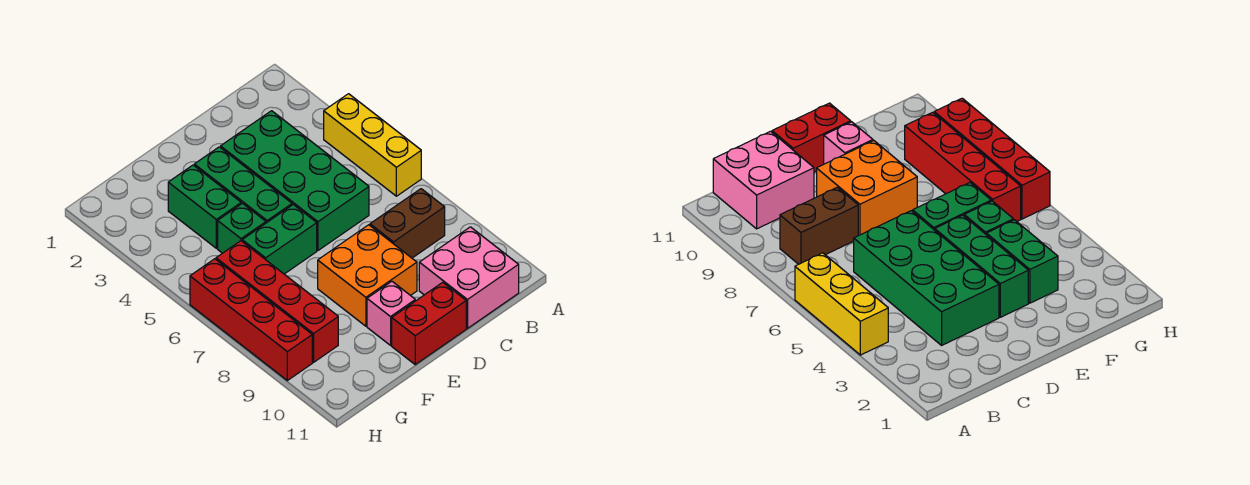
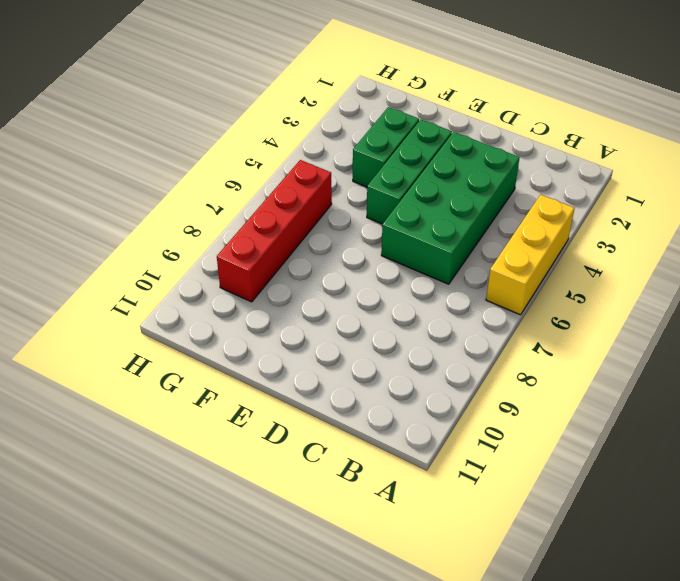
none -> brown brick B8:C8 level 1
none -> pink brick B10:C11 level 1
none -> orange brick D8:E9 level 1

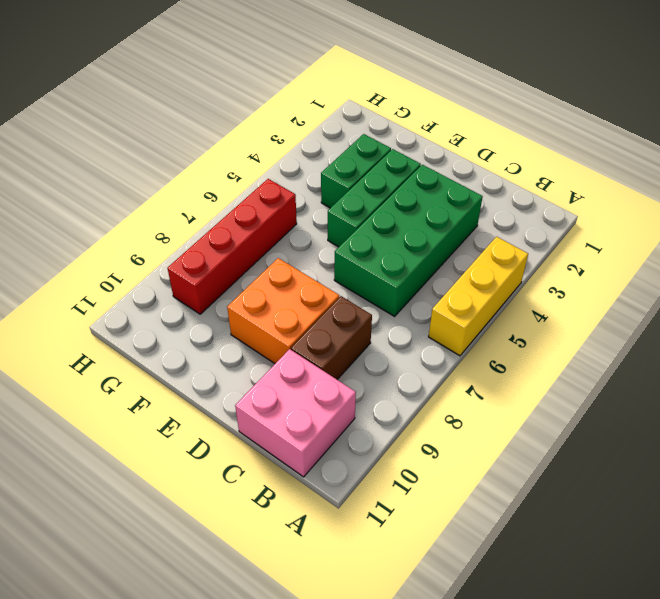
brown brick C8:C9 level 1 -> brown brick B8:C8 level 1
none -> red brick D11:E11 level 1
none -> green brick E6:F6 level 1
none -> pink brick E10 level 1

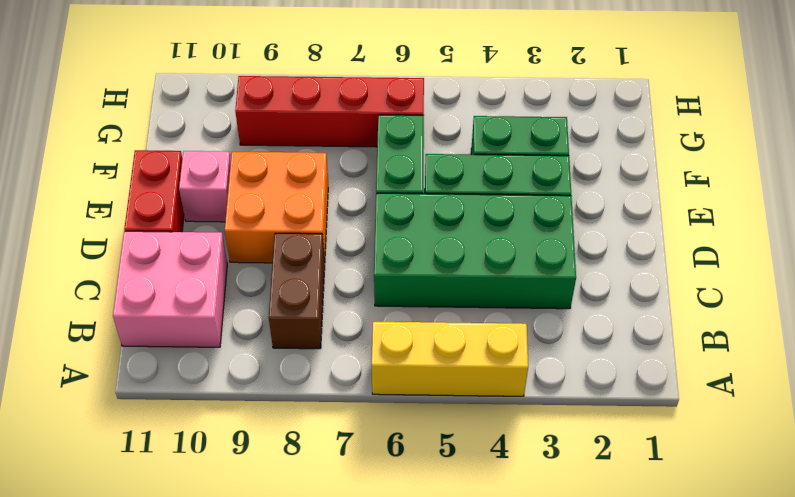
none -> green brick F5 level 1
none -> red brick H6:H9 level 1

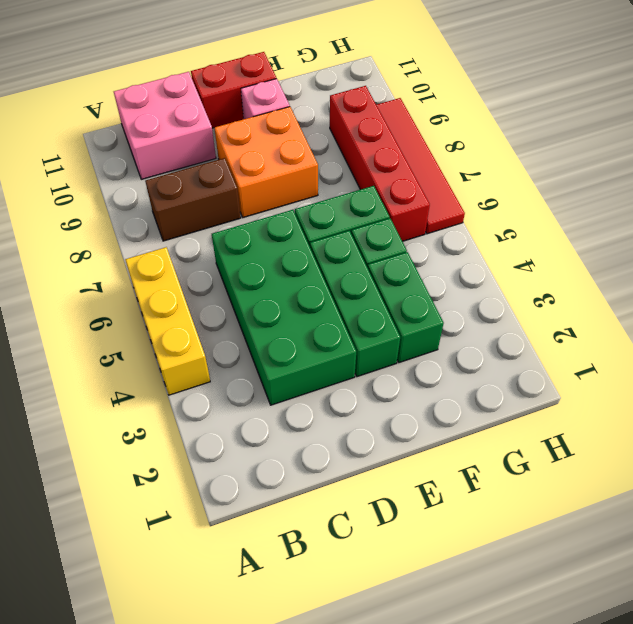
red tile H6:H9 level 1 -> red brick H6:H9 level 1

